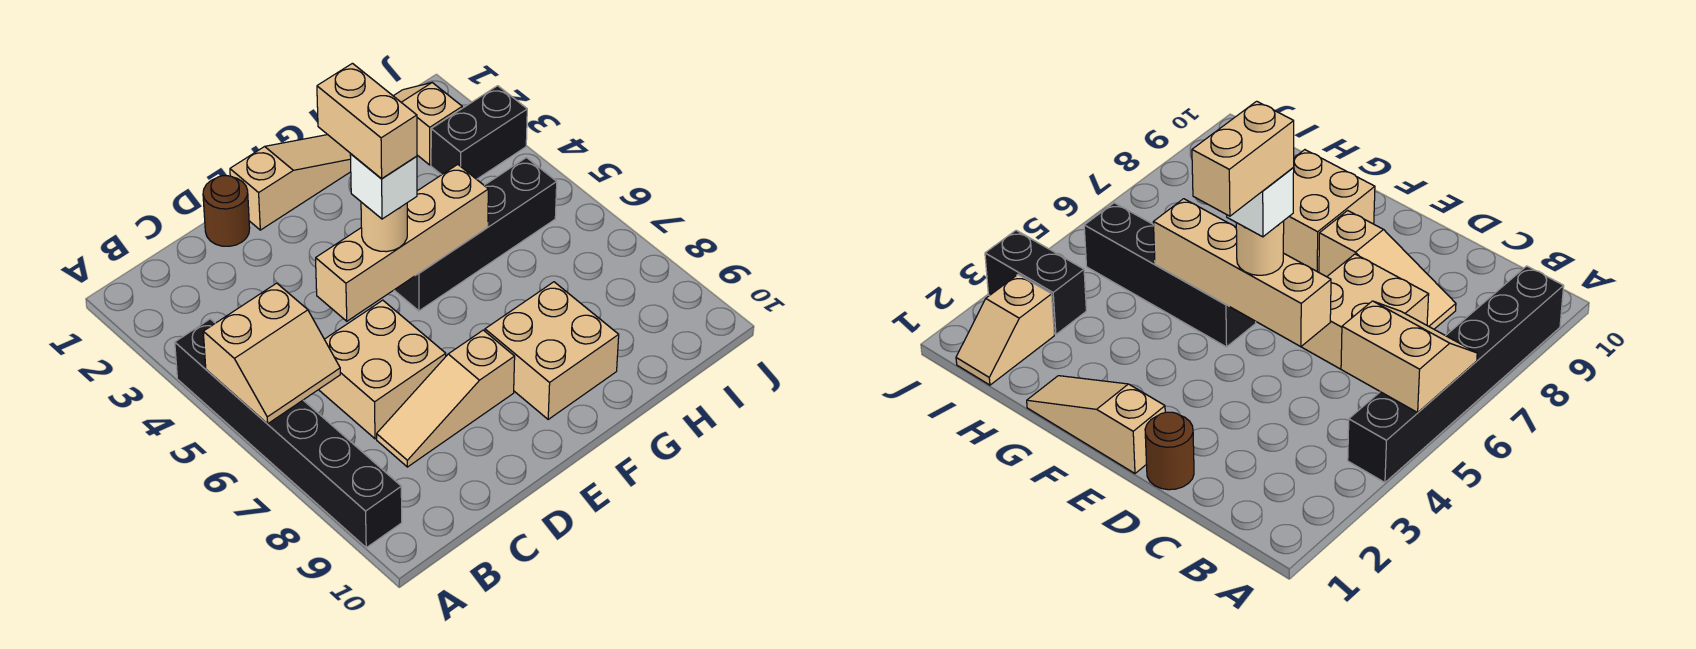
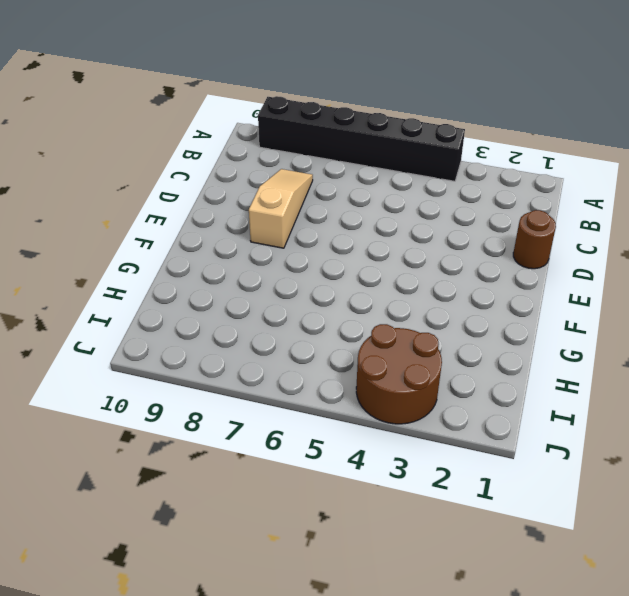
brown round brick I3:J4 level 1 -> black brick I3:J3 level 1
none -> tan brick C6:D7 level 1
none -> tan slope E1:G1 level 1 top E
none -> black brick F5:I5 level 1

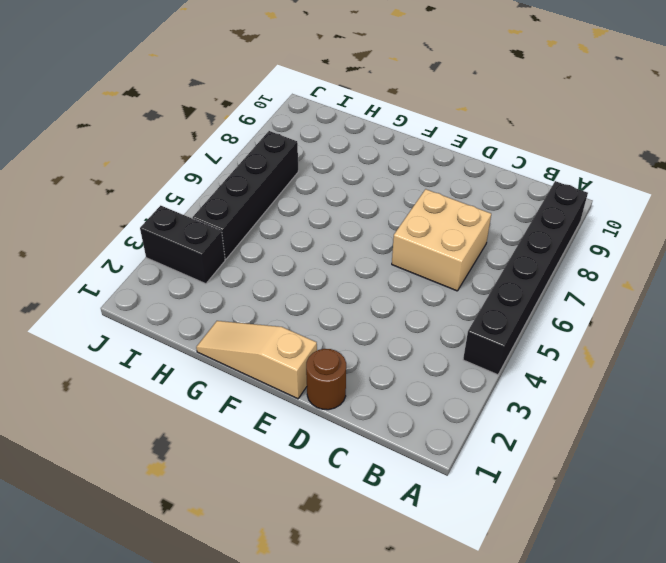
black brick I4:I7 level 1 -> black brick F5:I5 level 1
none -> tan slope C8:E8 level 1 top E
none -> tan brick F8:G9 level 1
none -> tan slope I1:I2 level 1 top 2

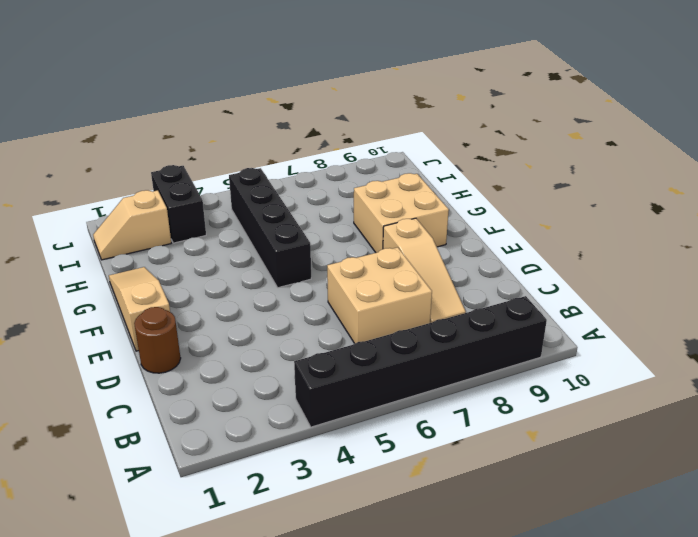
none -> tan slope A5:B6 level 2 top 5
none -> tan brick D5:G5 level 2
none -> tan round brick E5 level 3

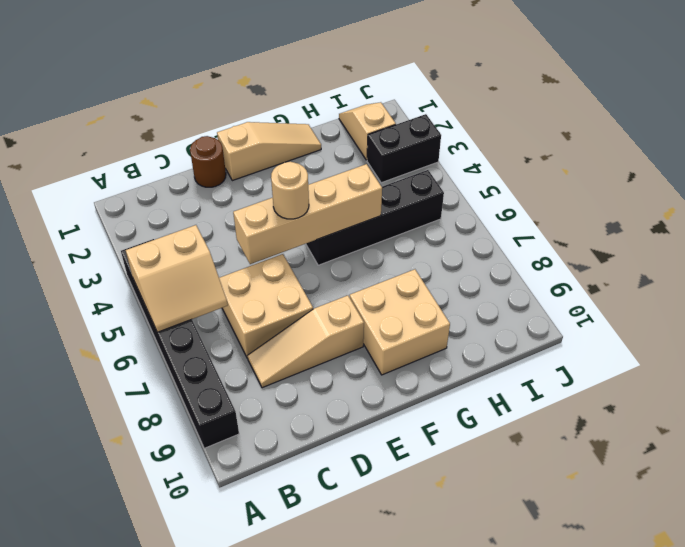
none -> white brick E5 level 4
none -> tan brick E4:E5 level 5

